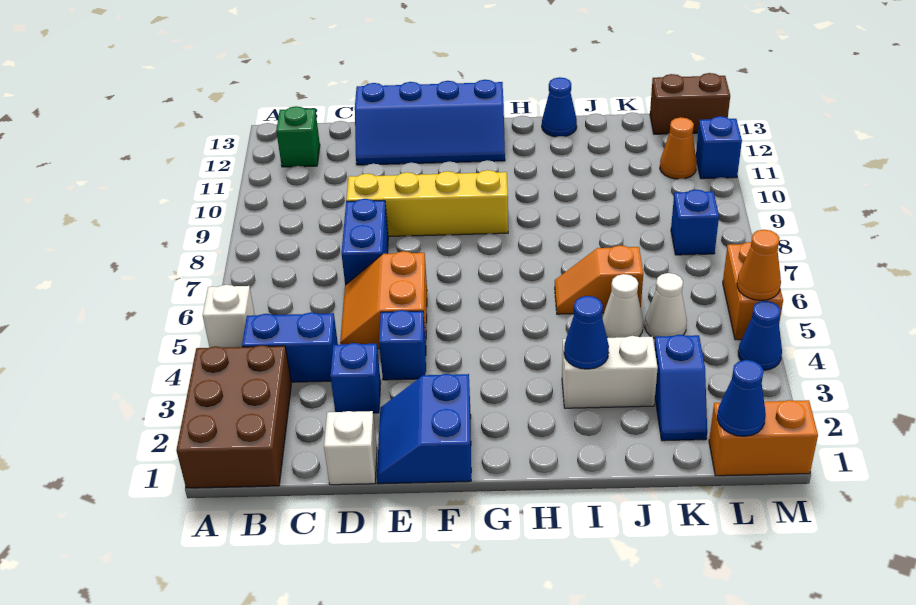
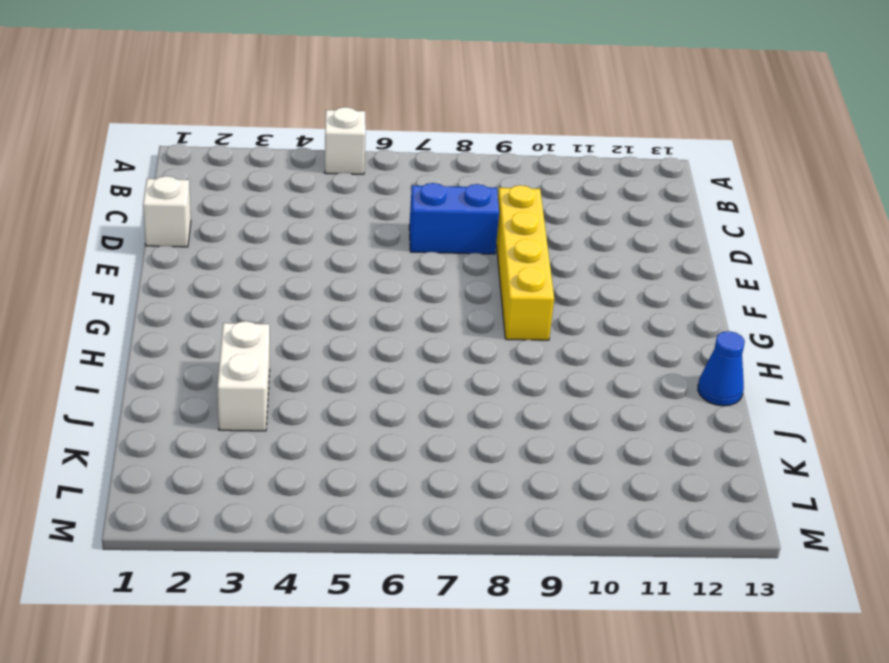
none -> brown brick A1:B3 level 1
none -> blue brick B4:C4 level 1
none -> green brick B12 level 1

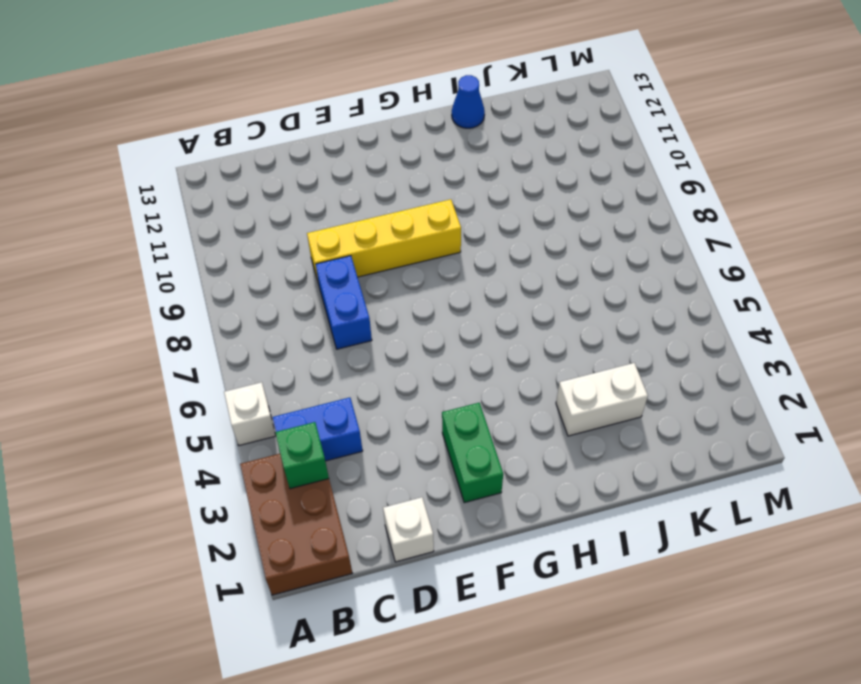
green brick B3 level 2 -> green brick B12 level 1
green brick F2:F3 level 1 -> blue slope E1:F2 level 1 top F
none -> blue brick D3 level 1
none -> orange slope D5:E6 level 1 top E
none -> blue slope D12:G13 level 1 top 13

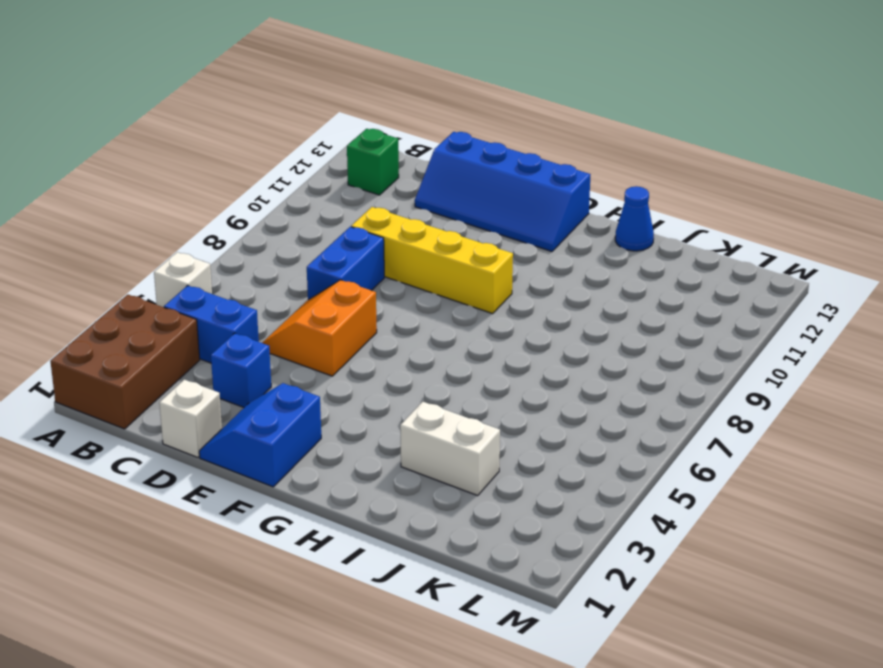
none -> blue brick E4 level 1
none -> orange slope I6:J6 level 1 top J
none -> white cone J5 level 1

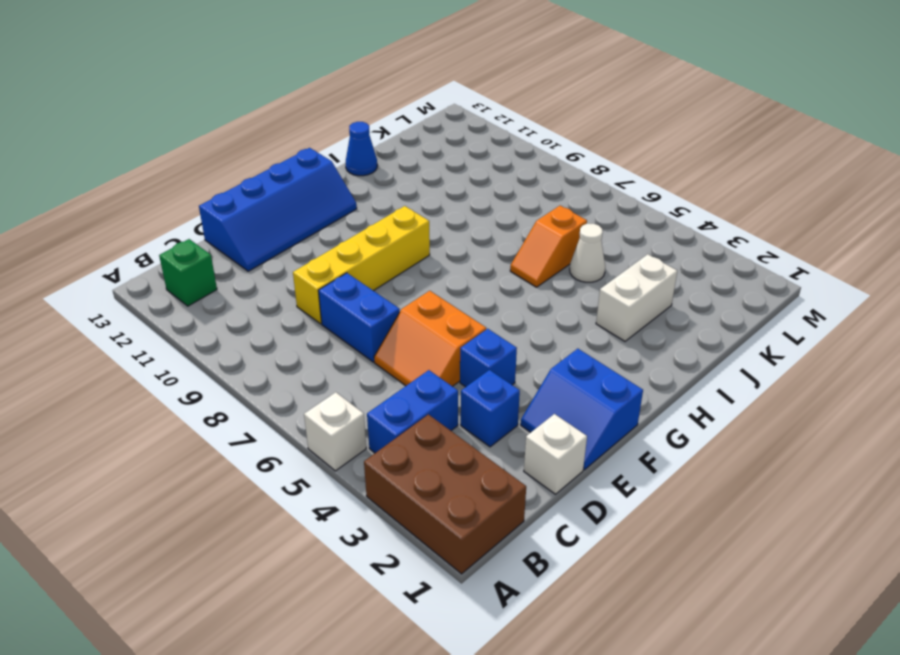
none -> blue slope K2:K3 level 1 top 3
none -> white cone K5 level 1
none -> orange brick L1:M1 level 1

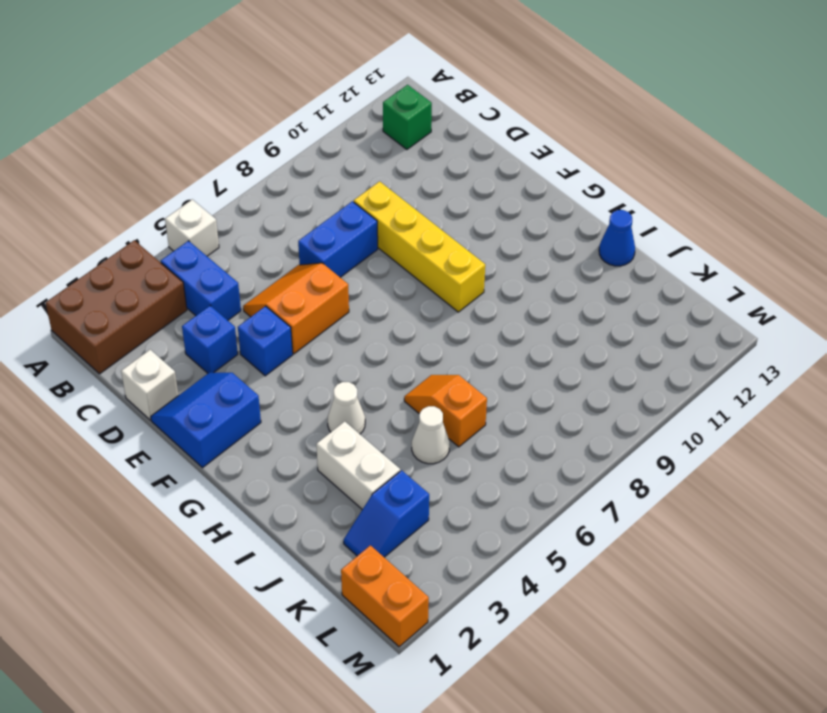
white cone H4 level 1 -> white cone K5 level 1
none -> blue slope D12:G13 level 1 top 13
none -> blue brick L8 level 1
none -> orange cone L11 level 1

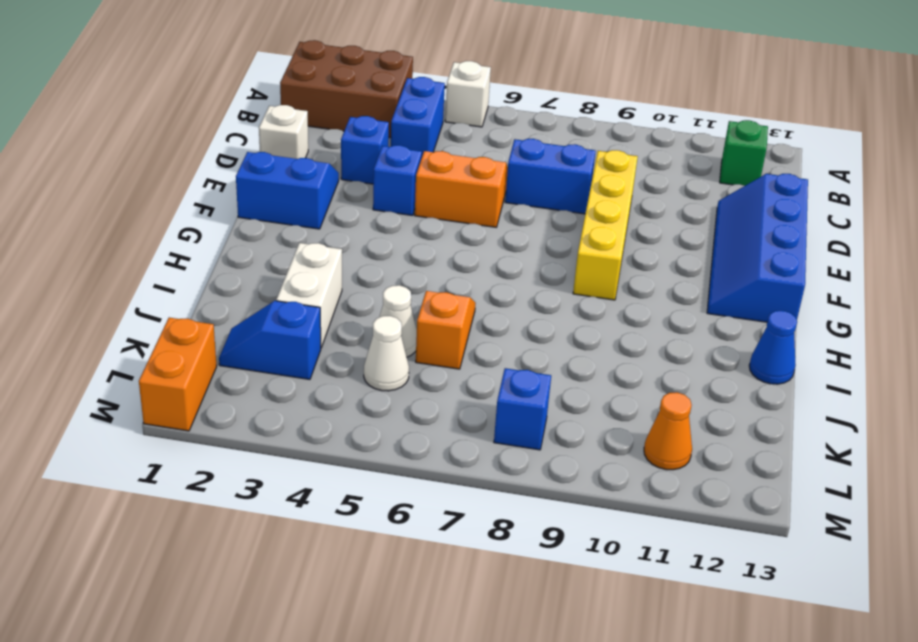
none -> brown brick L13:M13 level 1
none -> blue cone M4 level 1
none -> orange brick M5:M6 level 1

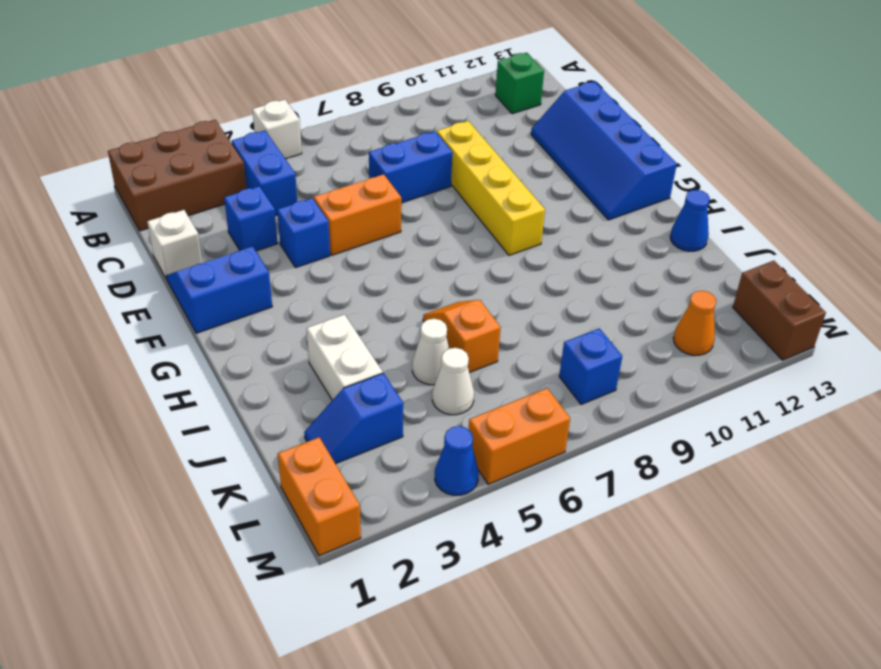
none -> blue brick M11 level 1
none -> blue cone I3 level 2
none -> blue cone L1 level 2

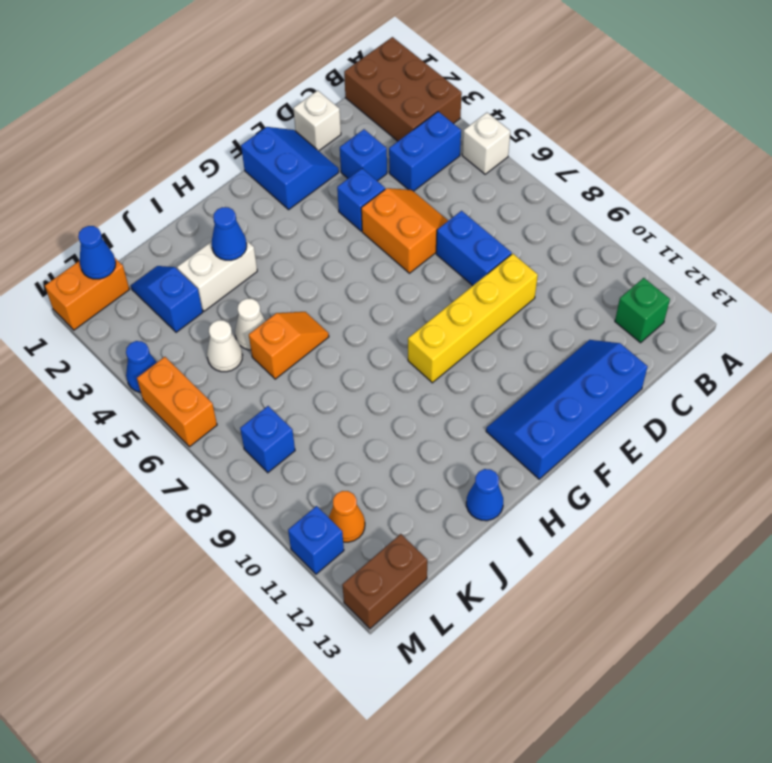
none -> orange cone M5 level 2

